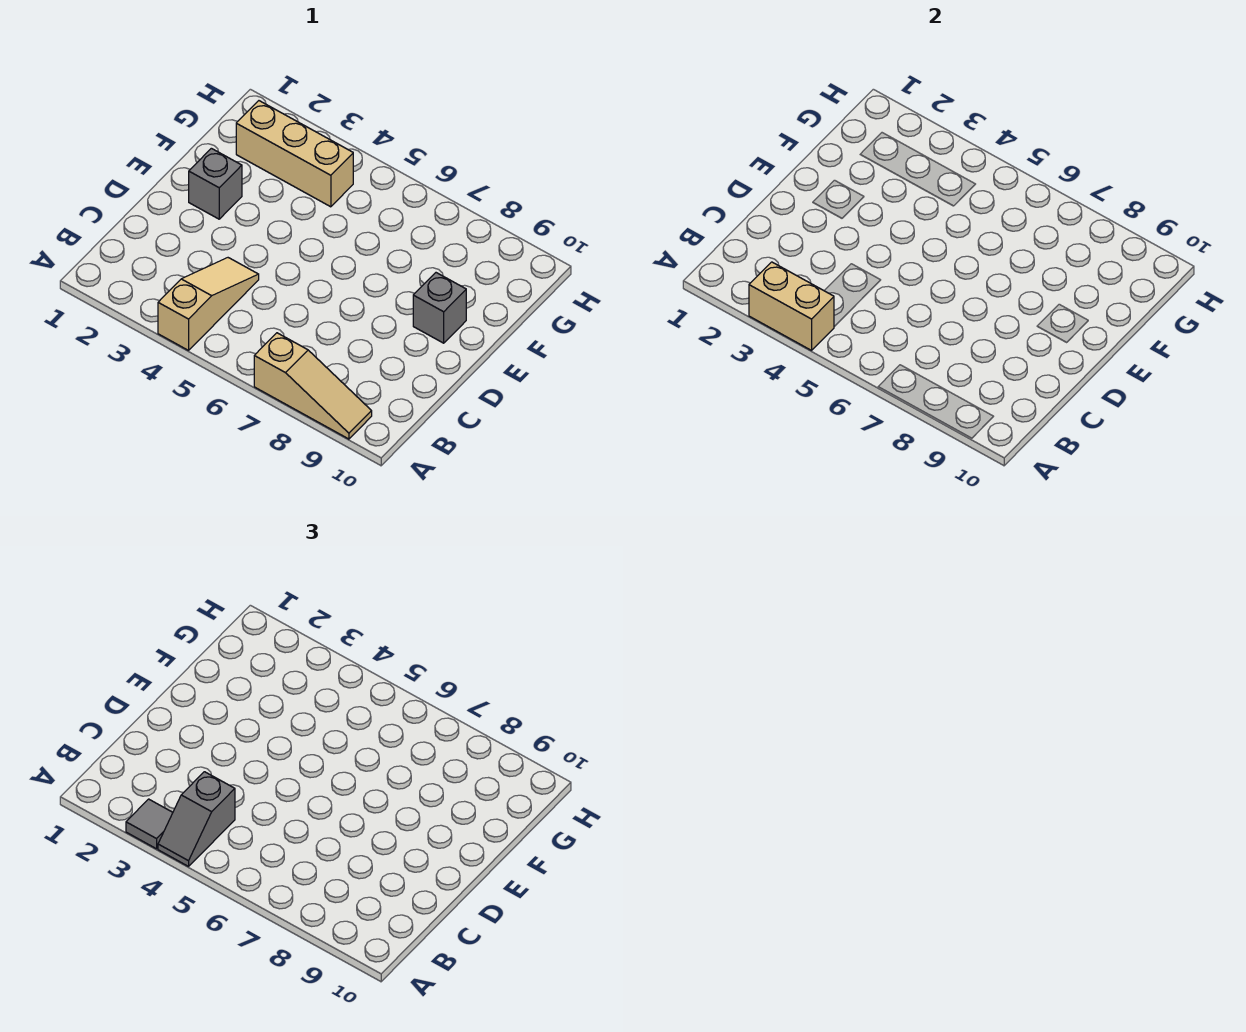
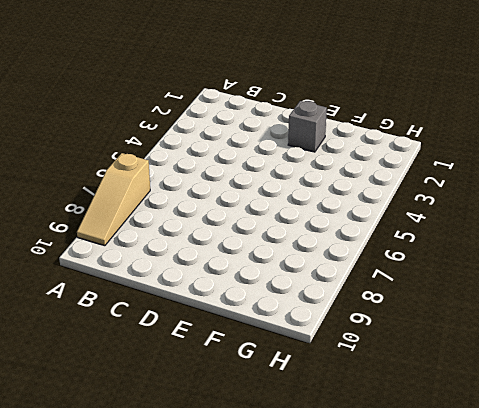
none -> tan slope A4:C4 level 1 top A
none -> grey brick E9 level 1

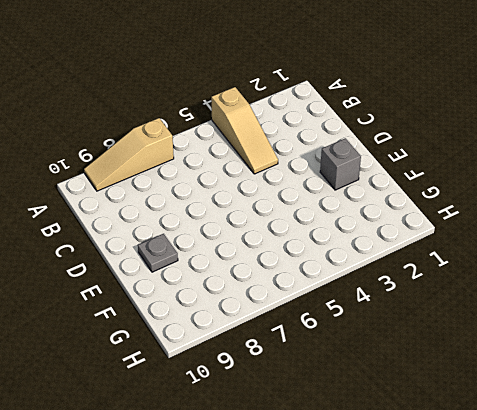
grey plate E9 level 1 -> grey brick E9 level 1
none -> tan brick G2:G4 level 1
none -> tan brick A3:A4 level 2

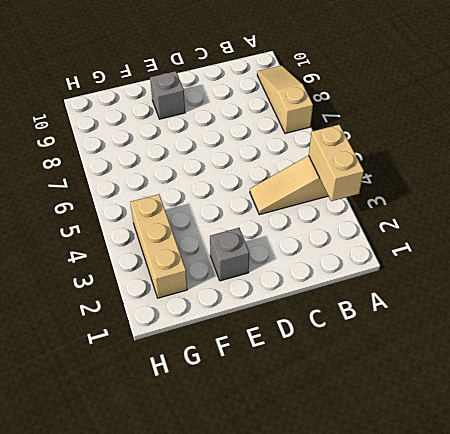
none -> grey tile A3 level 3
none -> grey slope A4:B4 level 3 top B

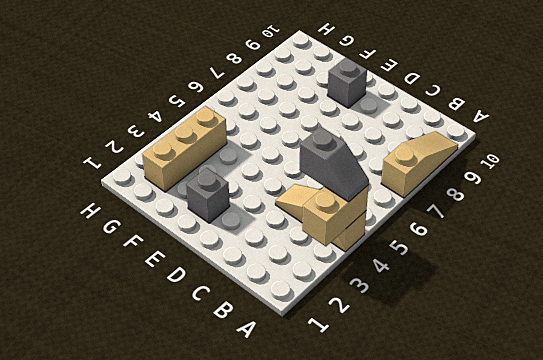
none -> grey tile A3 level 3

